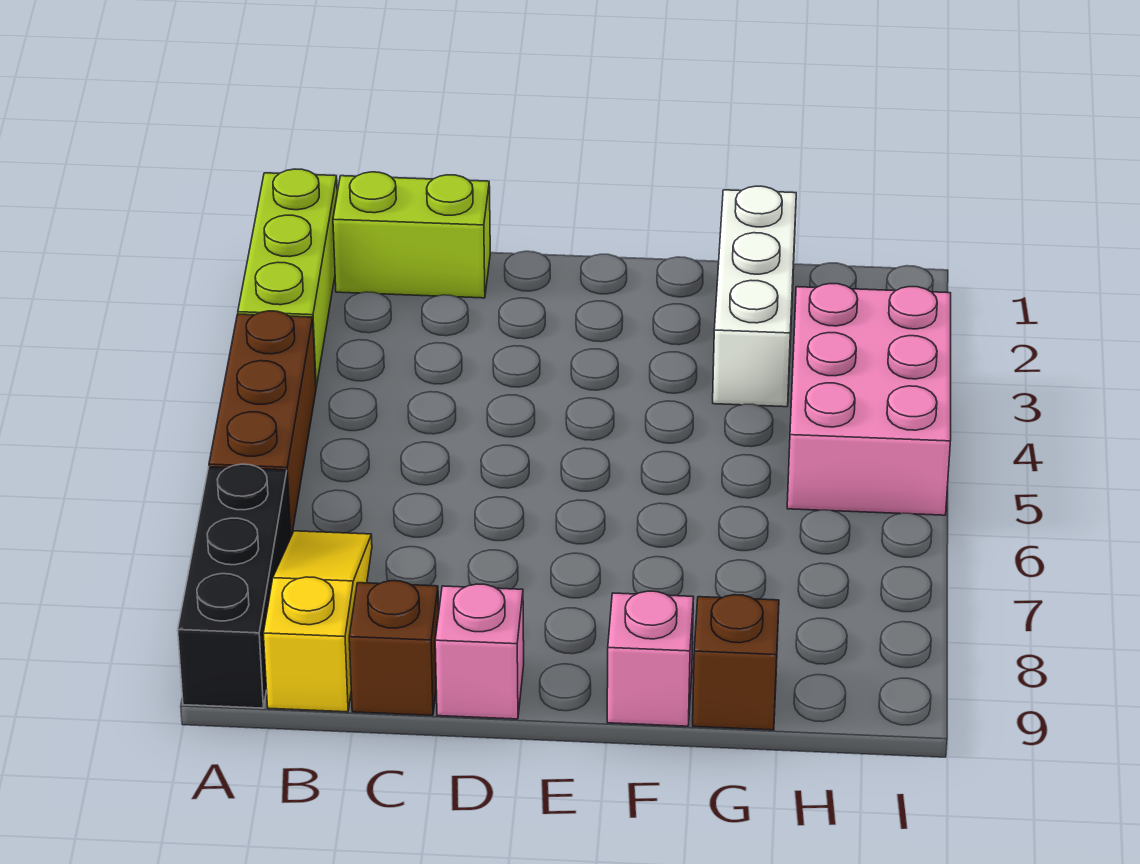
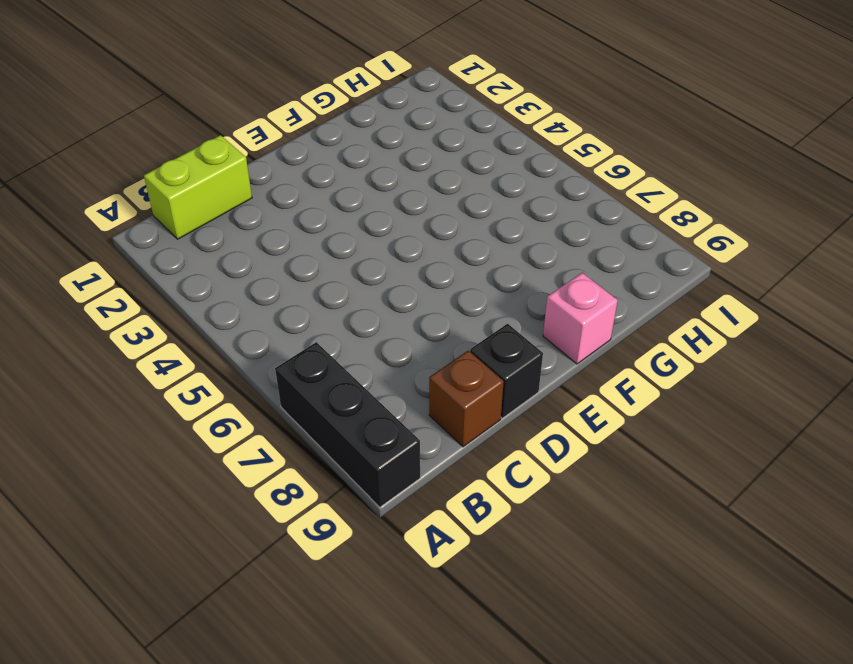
black brick D9 level 1 -> pink brick D9 level 1
none -> lime brick A1:A3 level 1
none -> brown brick A4:A6 level 1

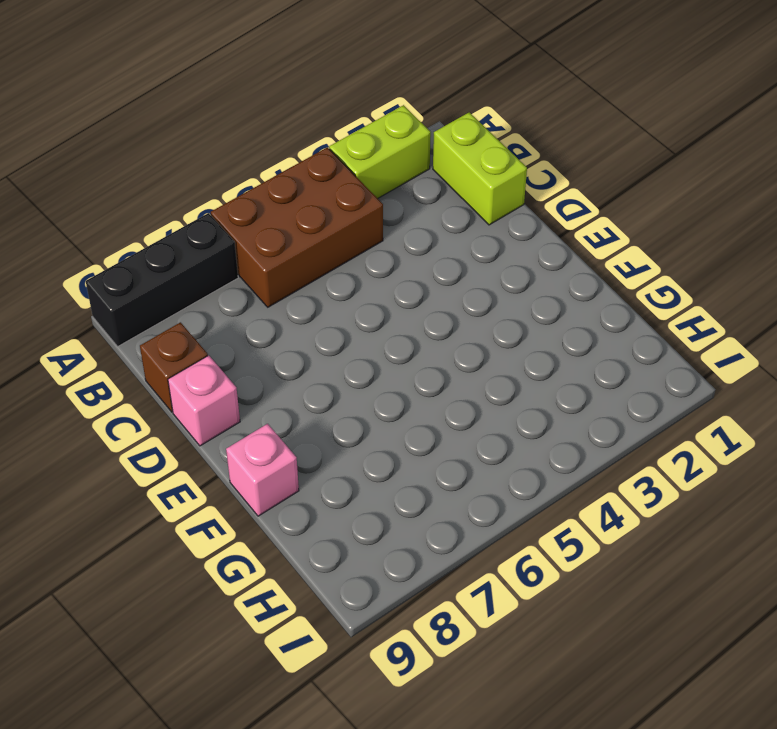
lime brick A2:A3 level 1 -> lime brick A1:A3 level 1
brown brick A4:B6 level 1 -> brown brick A4:A6 level 1
none -> yellow slope B7:B9 level 1 top 9
none -> white brick G1:G3 level 1

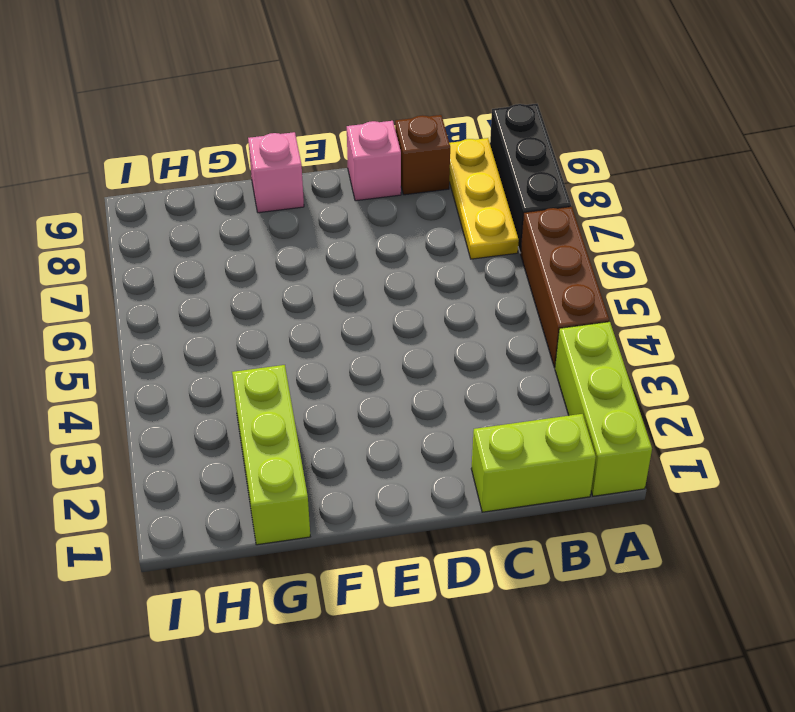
yellow plate B7:B9 level 1 -> yellow slope B7:B9 level 1 top 9
lime brick G1:G3 level 1 -> white brick G1:G3 level 1
none -> brown brick G9 level 1
none -> pink brick H3:I5 level 1

